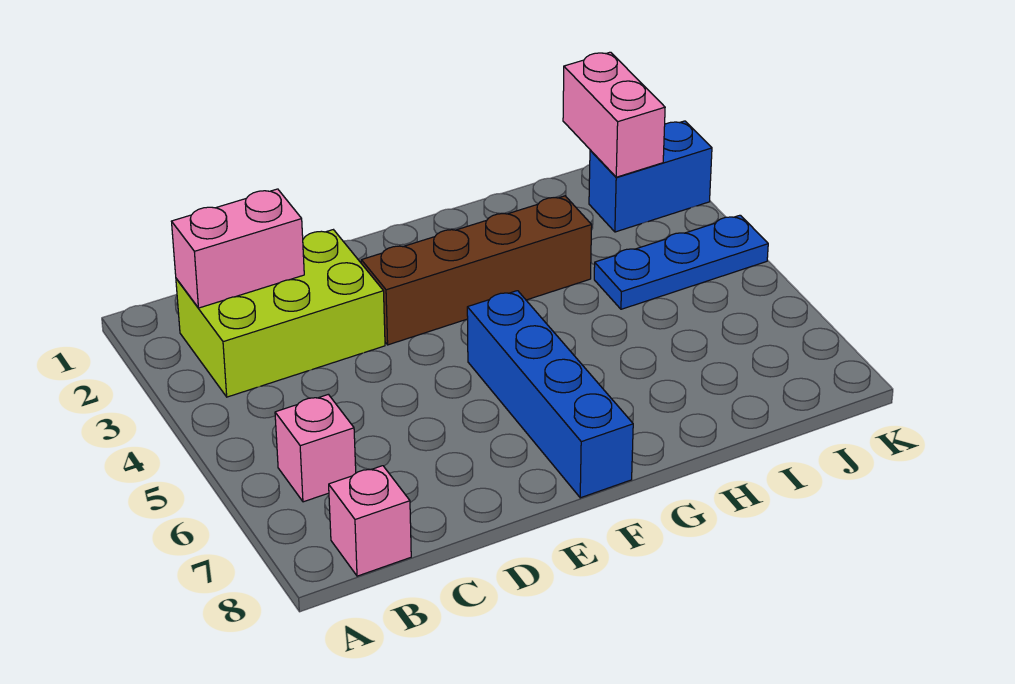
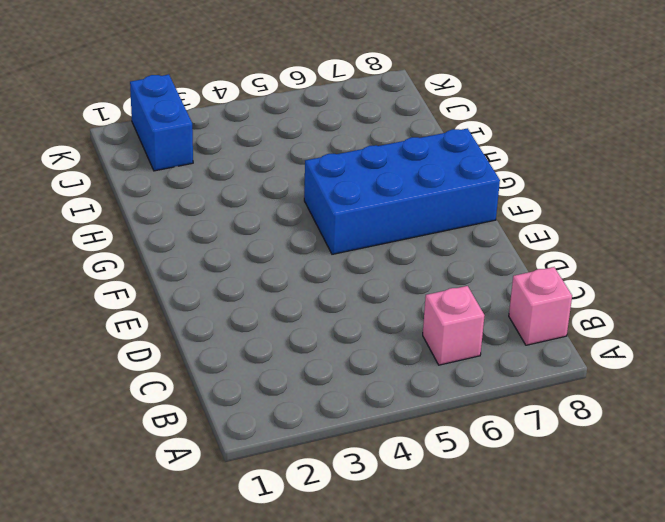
blue brick F5:G8 level 1 -> blue brick F5:F8 level 1
none -> lime brick B2:D3 level 1
none -> brown brick E3:H3 level 1

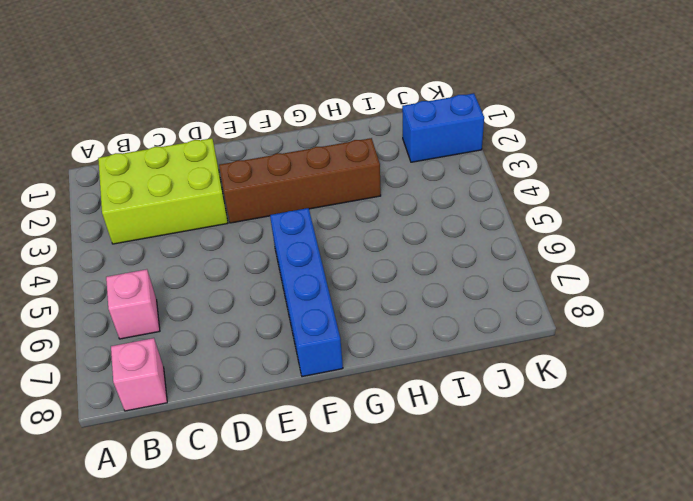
none -> blue plate I4:K4 level 1
none -> pink brick B2:C2 level 2

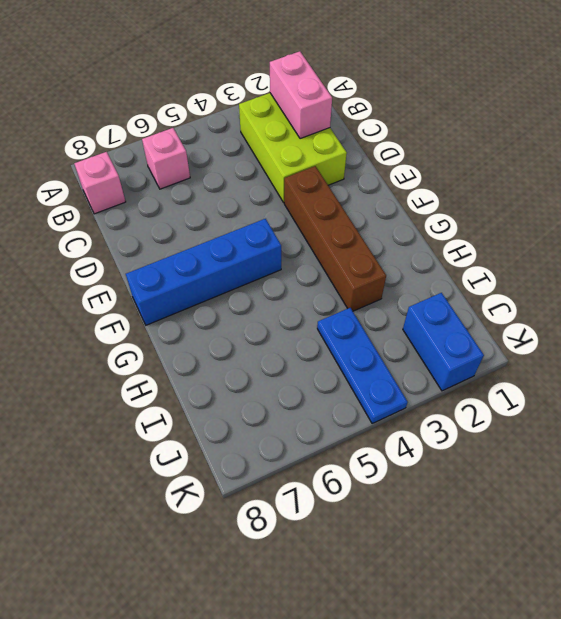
none -> pink brick J1:J2 level 2

